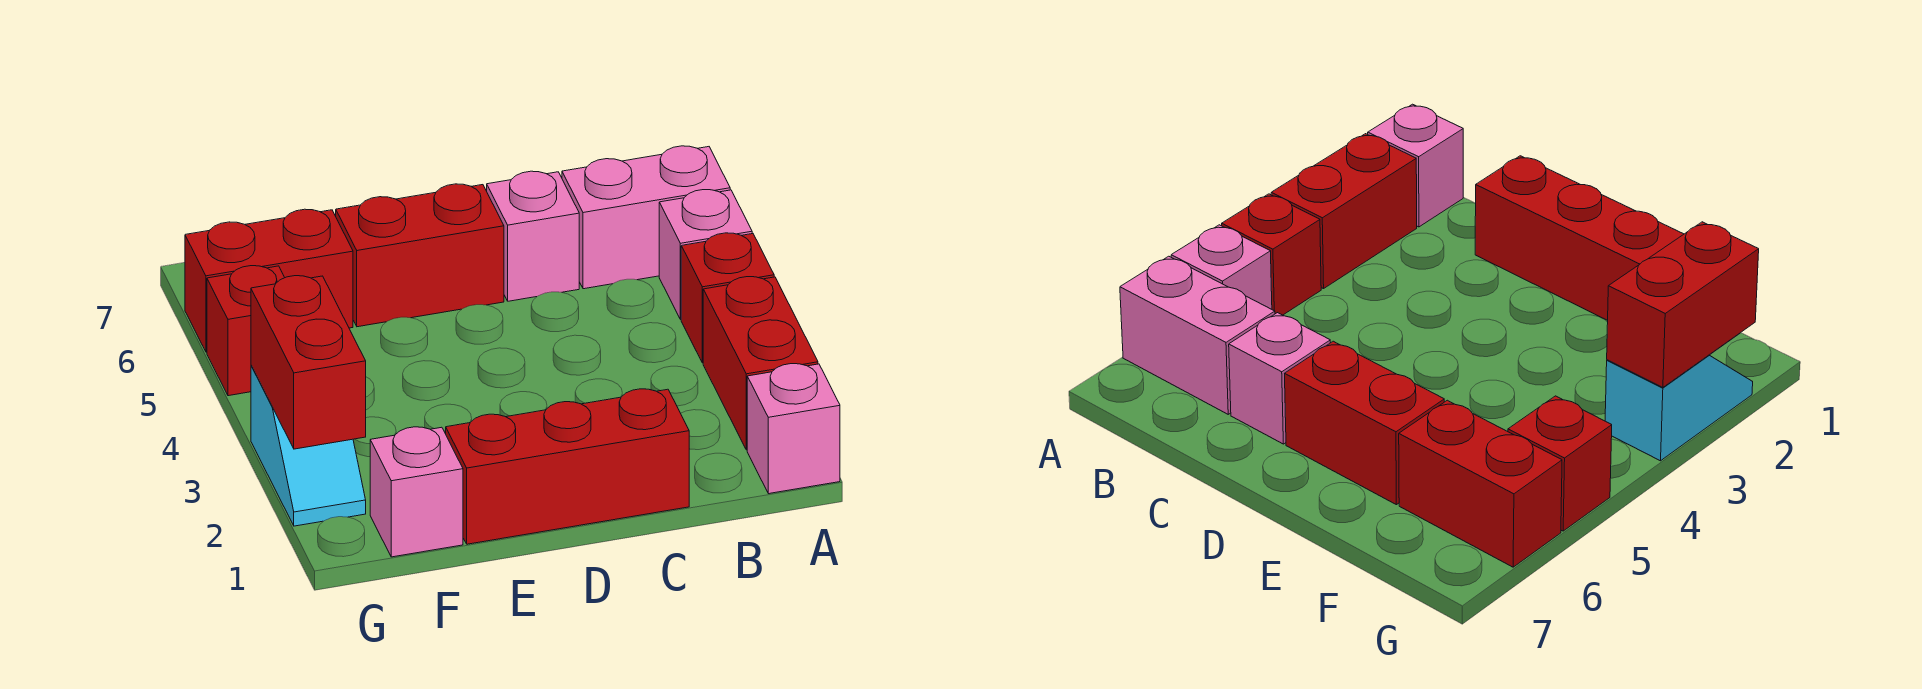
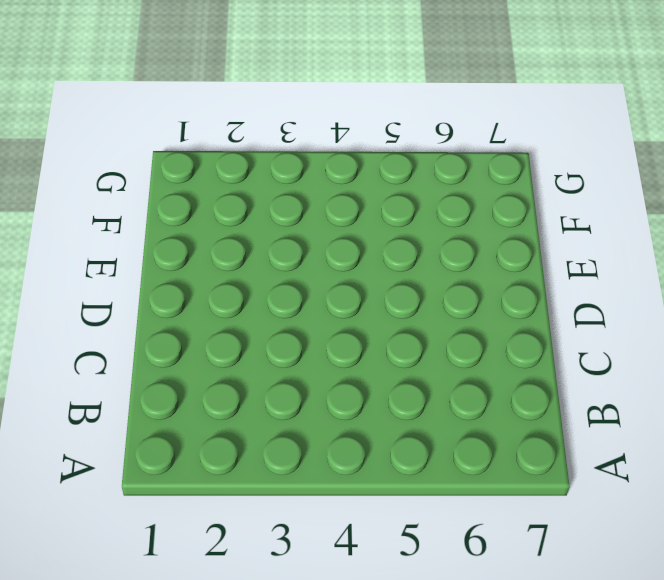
none -> pink brick A1 level 1
none -> red brick A2:A3 level 1
none -> red brick A4 level 1

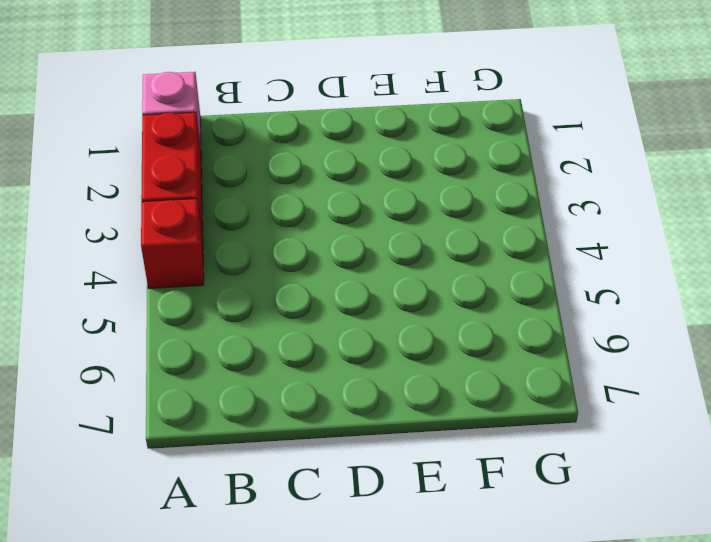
none -> pink brick A5 level 1
none -> pink brick A6:B6 level 1
none -> red brick C1:E1 level 1

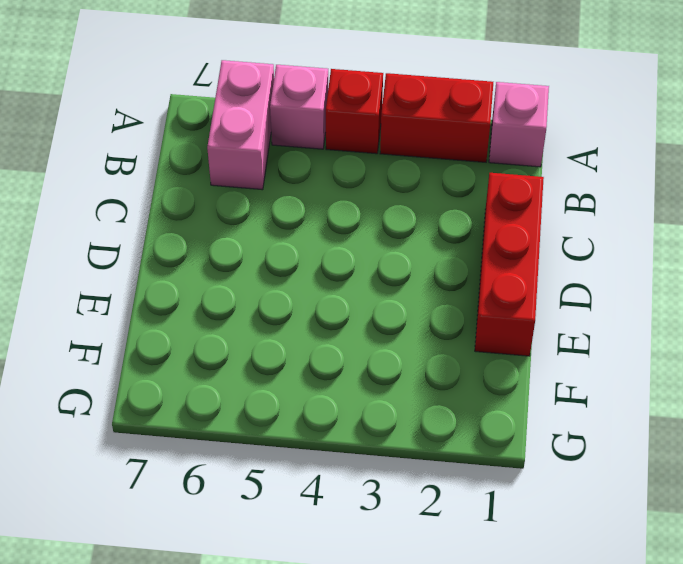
none -> pink brick C6 level 1
none -> red brick D6:E6 level 1
none -> pink brick F1 level 1

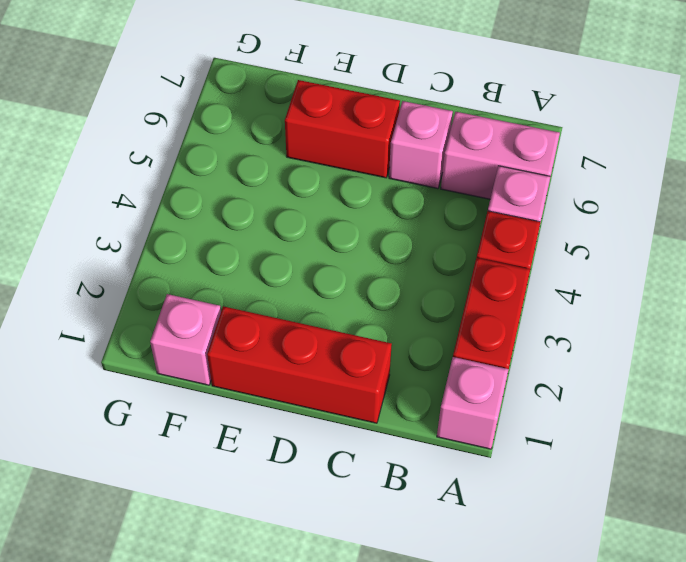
none -> red brick F6:G6 level 1
none -> cyan slope G2:G3 level 1 top 3
none -> red brick G5 level 1

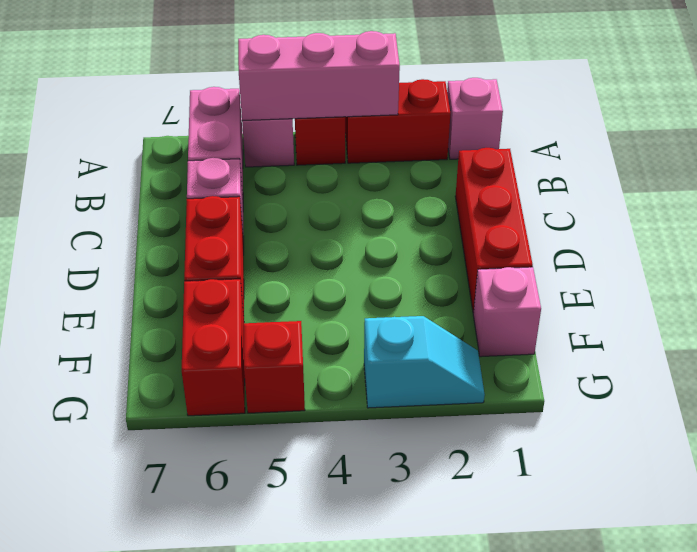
pink brick A3:A5 level 2 -> none
none -> red brick G2:G3 level 2

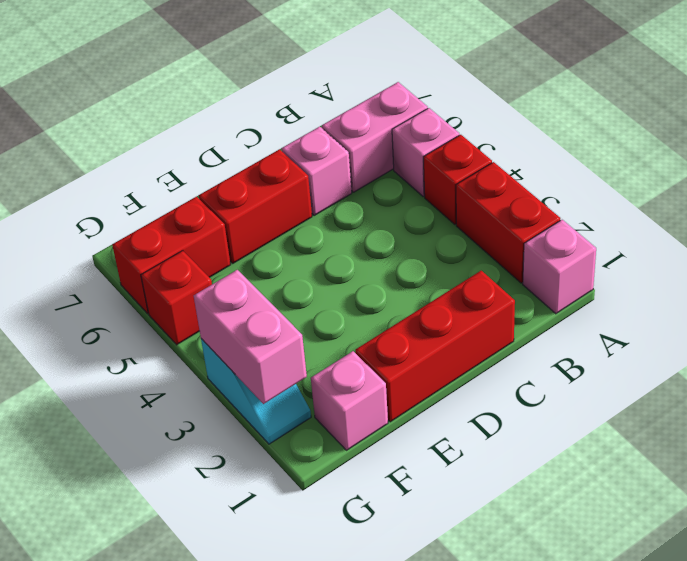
pink brick G2:G3 level 2 -> red brick G2:G3 level 2

